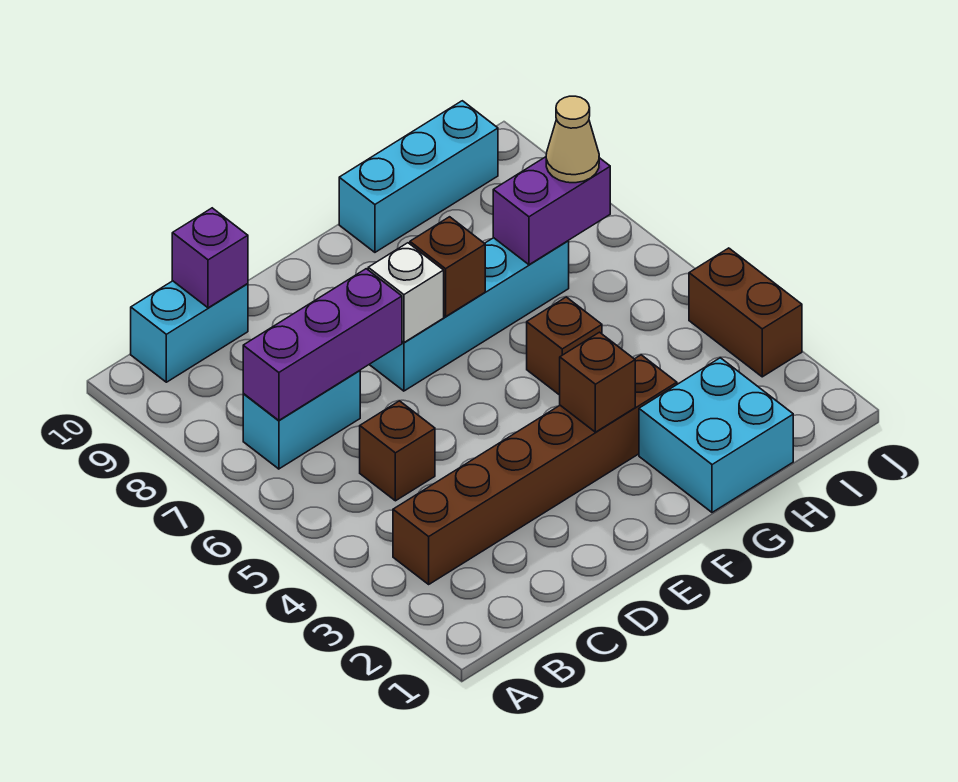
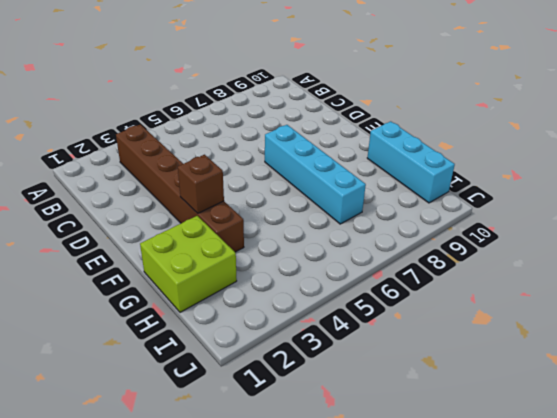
lime brick G1:H2 level 1 -> cyan brick G1:H2 level 1
none -> cyan brick B7:C7 level 1
none -> cyan brick B10:C10 level 1
none -> brown brick C5 level 1

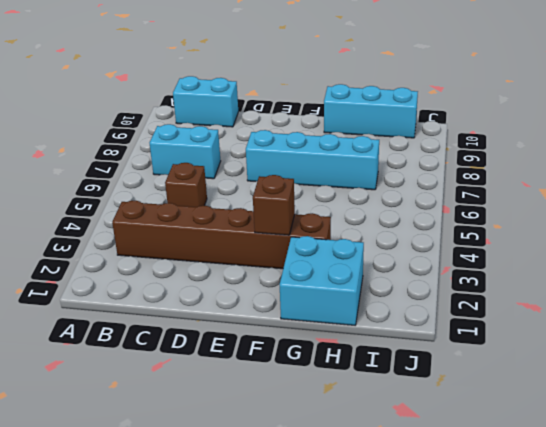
none -> brown brick G5 level 1
none -> brown brick J3:J4 level 1
none -> purple brick B7:D7 level 2

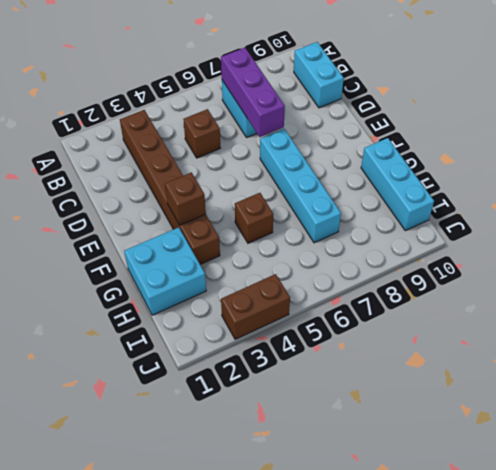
none -> purple brick C10 level 2
none -> white brick E7 level 2
none -> brown brick F7 level 2

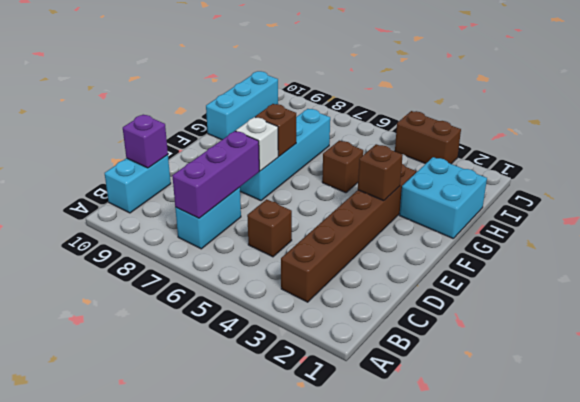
none -> purple brick H7:I7 level 2
none -> tan cone I7 level 3

